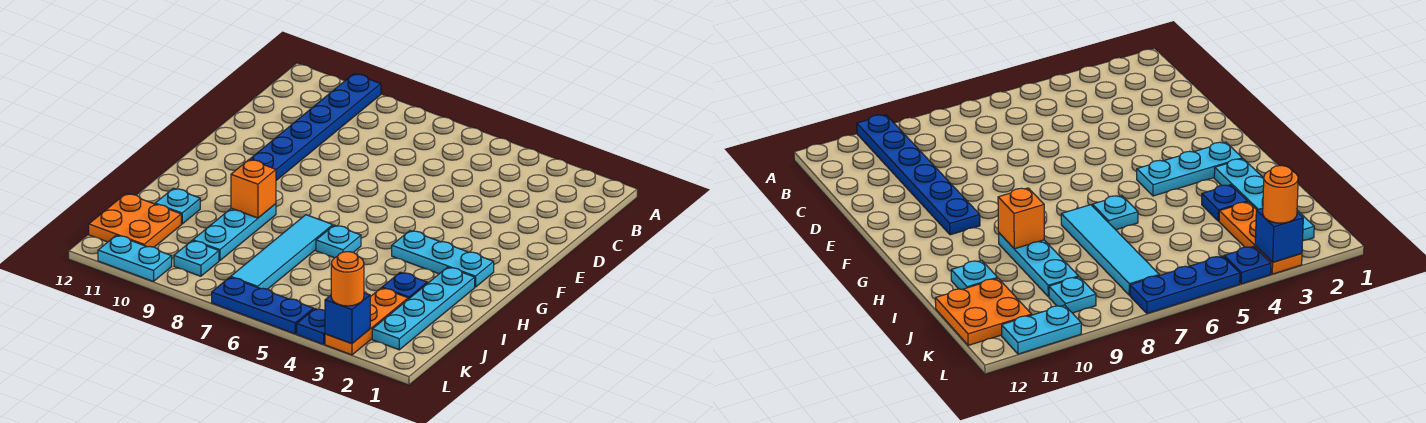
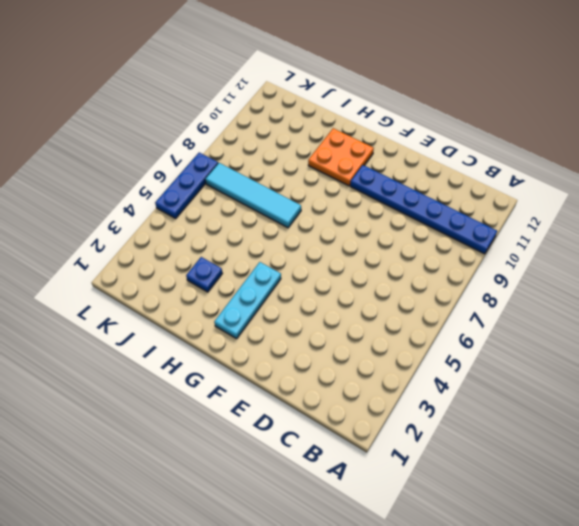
orange plate G10:H11 level 1 -> orange plate J11:K12 level 1
none -> cyan plate H2:K2 level 1
none -> cyan plate H6 level 1
none -> cyan plate H9:J9 level 1

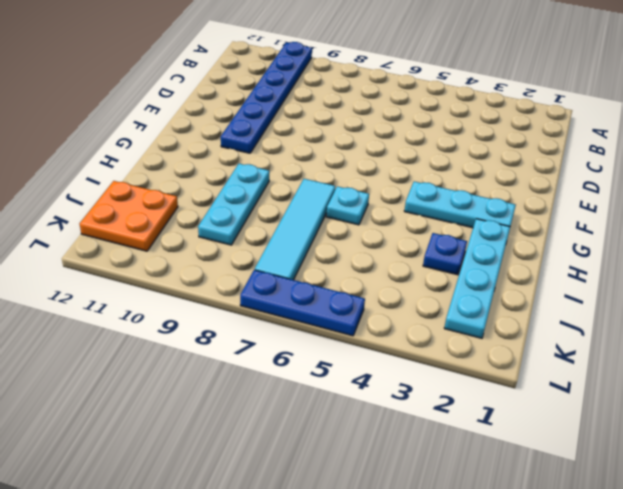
none -> cyan plate I11 level 1
none -> orange plate J3:L3 level 1
none -> cyan plate K9 level 1

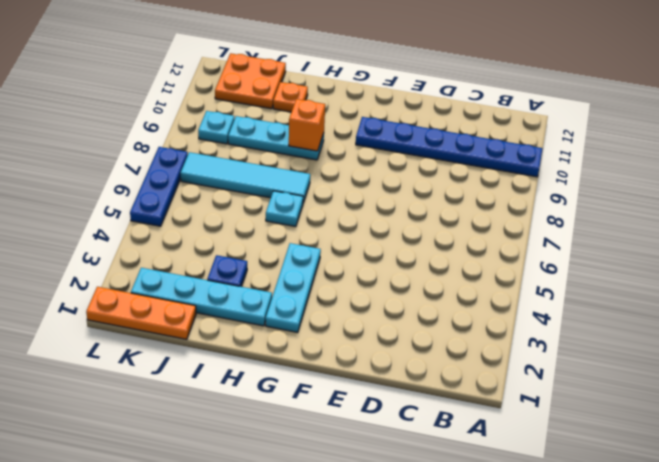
orange plate I11 level 1 -> cyan plate I11 level 1
orange plate J1:L1 level 1 -> orange plate J3:L3 level 1
none -> blue plate L4 level 1
none -> cyan plate L10:L11 level 1
none -> blue brick L3 level 2

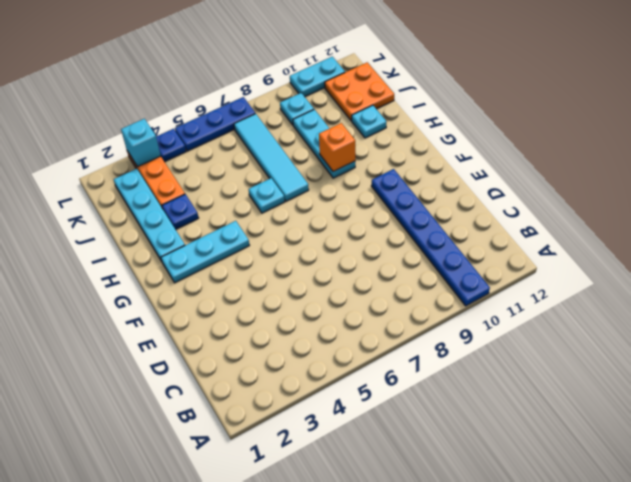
cyan brick L3 level 2 -> blue brick L3 level 2
none -> orange round brick L3 level 3

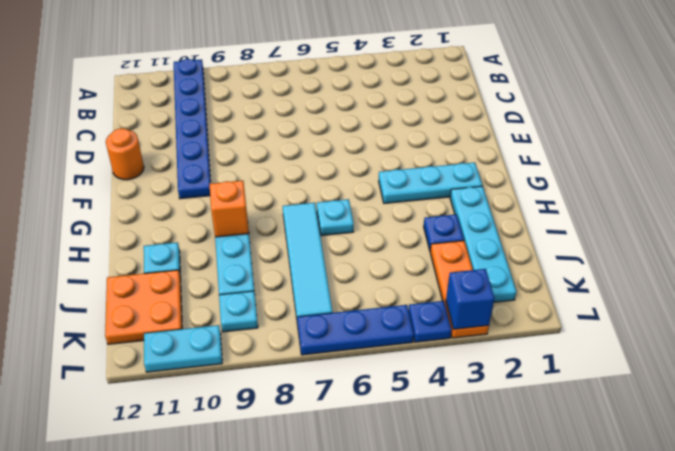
orange round brick E12 level 1 -> orange round brick L3 level 3

